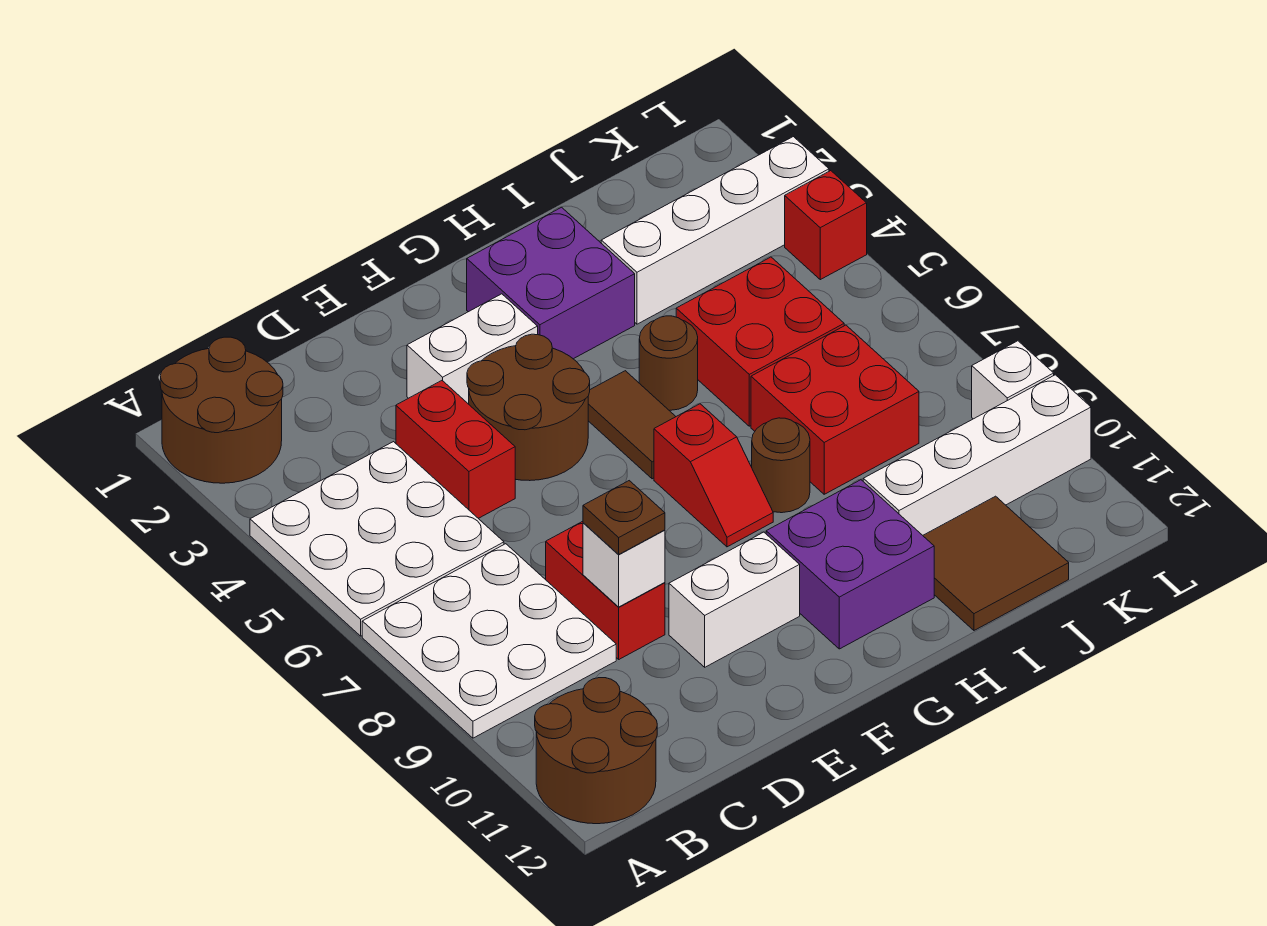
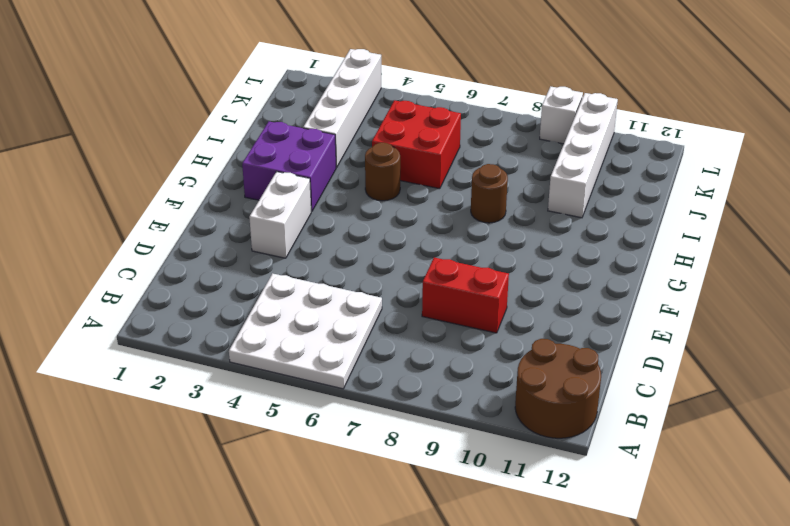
none -> brown round brick A1:B2 level 1
none -> white plate A7:C9 level 1
none -> red brick D4:D5 level 1

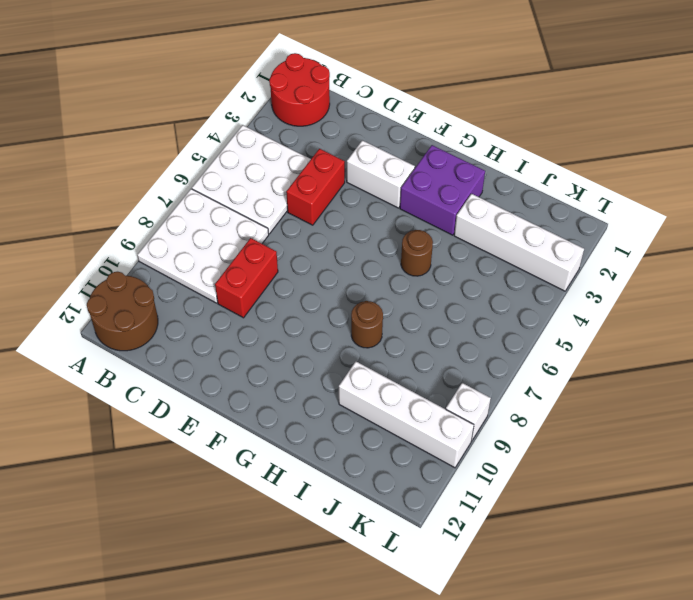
red round brick A1:B2 level 1 -> brown round brick A1:B2 level 1
none -> brown round brick E4:F5 level 1
none -> white brick E10:F10 level 1
none -> brown tile G5:G6 level 1

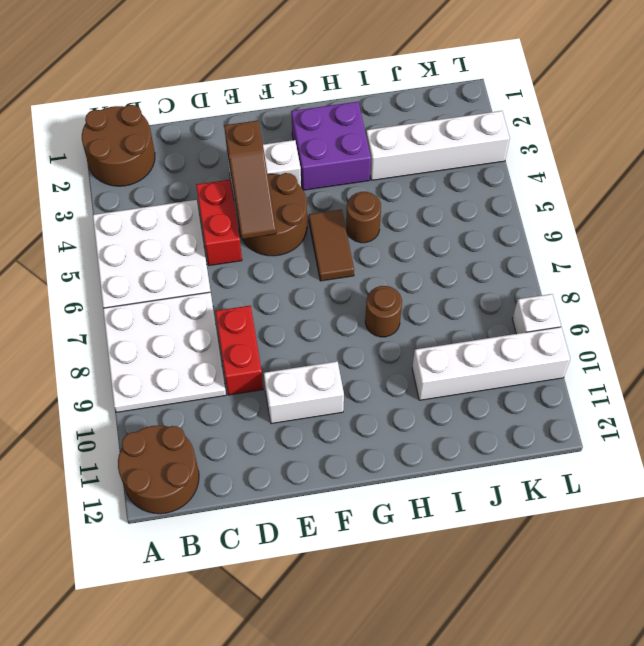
brown slope E3:E5 level 2 top 3 -> none
none -> red slope G7:G8 level 1 top 7
none -> purple brick G10:H11 level 1
none -> red brick I5:J6 level 1

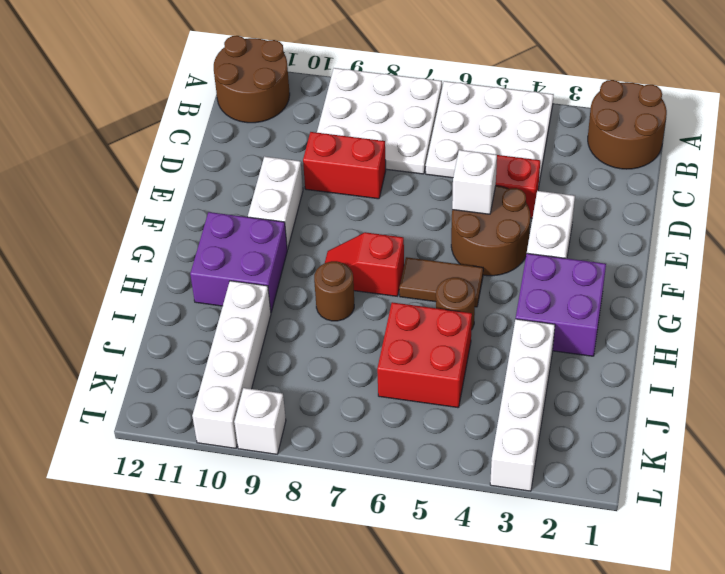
white brick E5 level 2 -> white brick D9 level 2
none -> red brick I7:J8 level 1
none -> brown tile I11:J12 level 1
none -> red brick L4 level 1

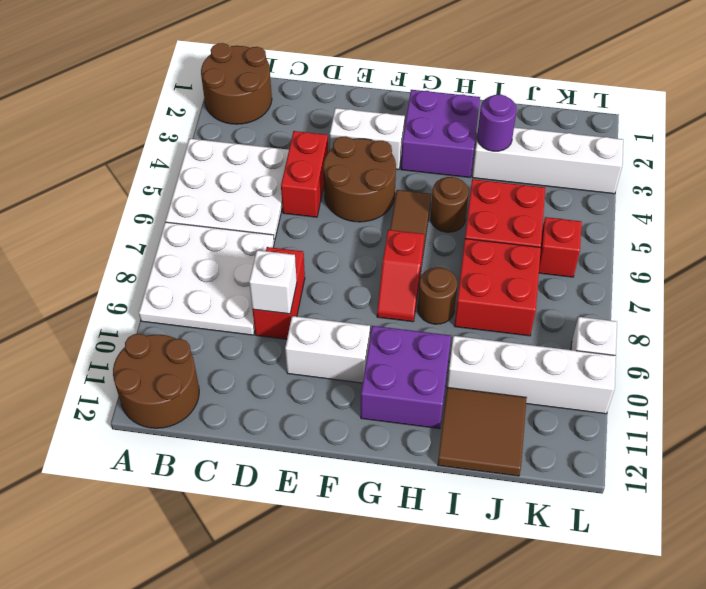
purple round brick I3 level 2 -> none
red brick K6 level 1 -> red brick L4 level 1
none -> brown plate D9 level 3

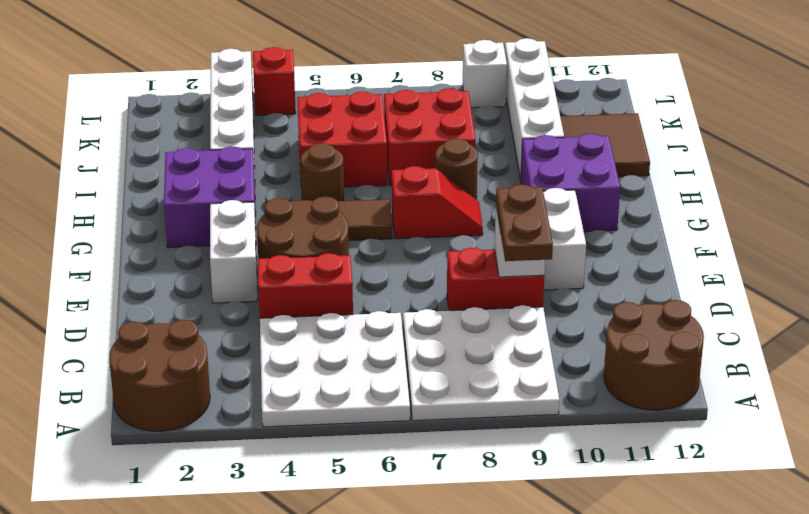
brown plate C9:D9 level 3 -> brown plate D9 level 3

